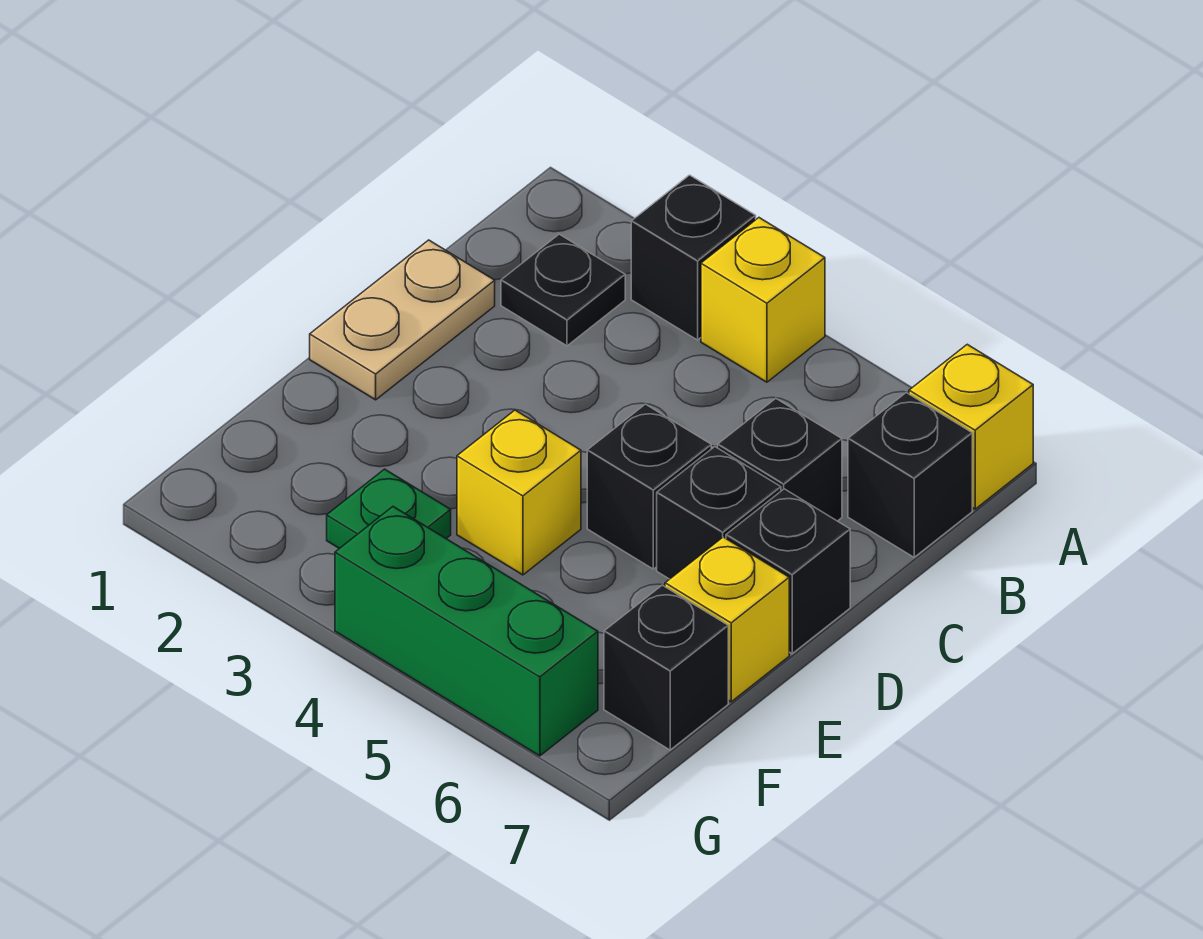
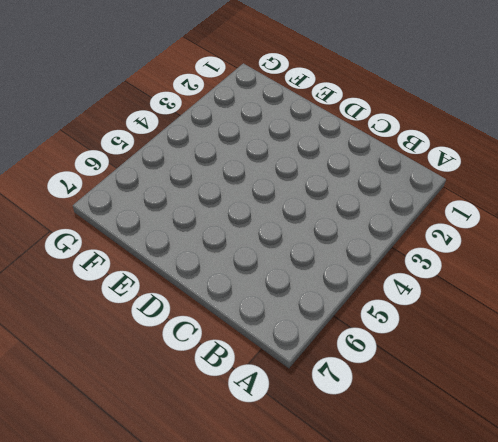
none -> black brick A3 level 1
none -> yellow brick A4 level 1
none -> yellow brick A7 level 1

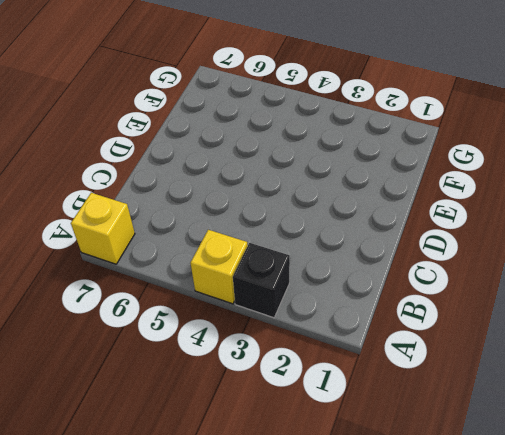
none -> black plate B2 level 1
none -> black brick B7 level 1
none -> tan plate C1:D1 level 1

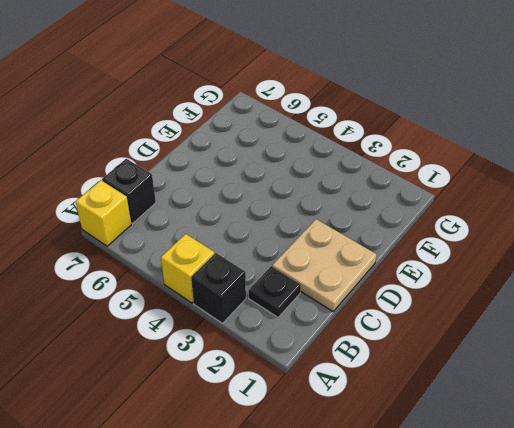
tan plate C1:D2 level 1 -> tan plate C1:D1 level 1
none -> black brick C6 level 1
none -> black brick D5 level 1
none -> black brick D6 level 1

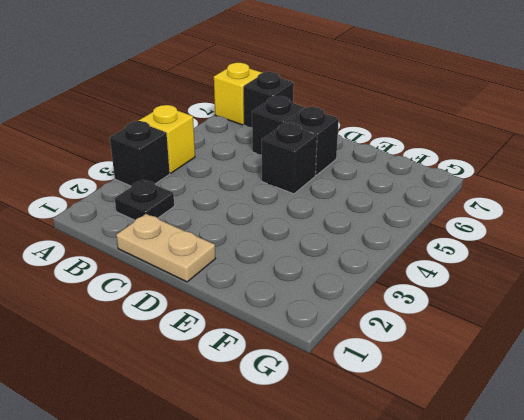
none -> black brick D7 level 1
none -> yellow brick E4 level 1
none -> yellow brick E7 level 1

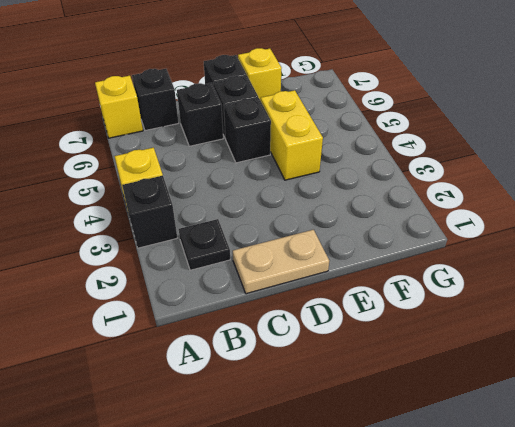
yellow brick E4:E5 level 1 -> yellow brick E4 level 1
none -> green plate F3 level 1
none -> black brick F7 level 1
none -> green brick G4:G6 level 1

